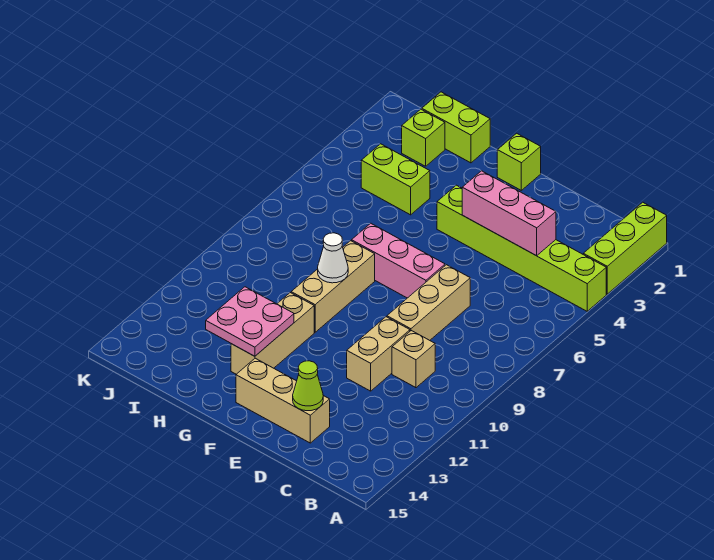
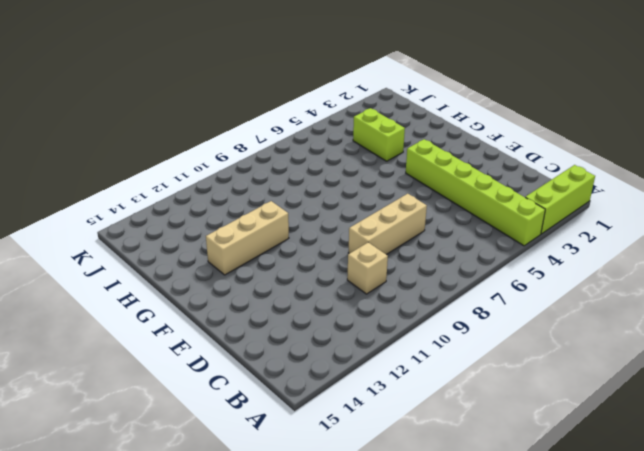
none -> tan brick D10:D11 level 1
none -> tan brick D14:F14 level 1
none -> pink brick E7:G7 level 1

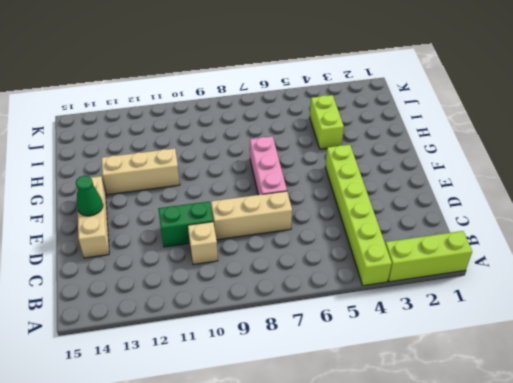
green brick D10:D11 level 1 -> tan brick D10:D11 level 1
green cone E14 level 2 -> none
none -> lime brick F1 level 1
none -> tan brick G8:G10 level 1
none -> lime brick H1:I1 level 1

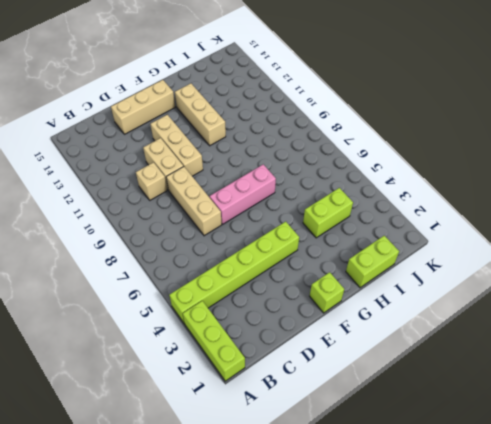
tan brick E10:E12 level 1 -> tan brick G8:G10 level 1
none -> lime brick I2 level 1
none -> pink brick C4:E4 level 2
none -> lime cone D14 level 2

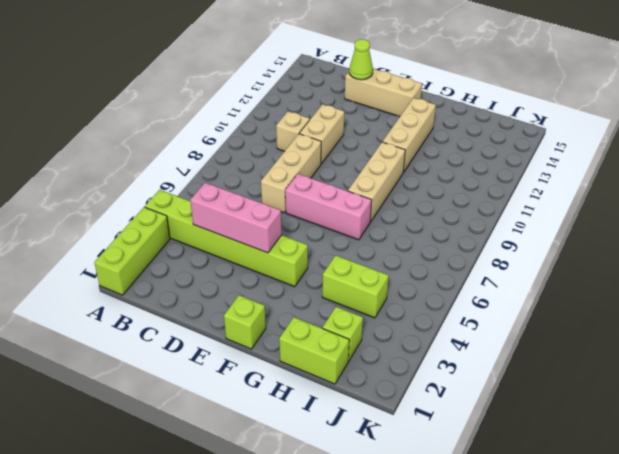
none -> white cone G9 level 2
none -> pink plate G12:H13 level 2

